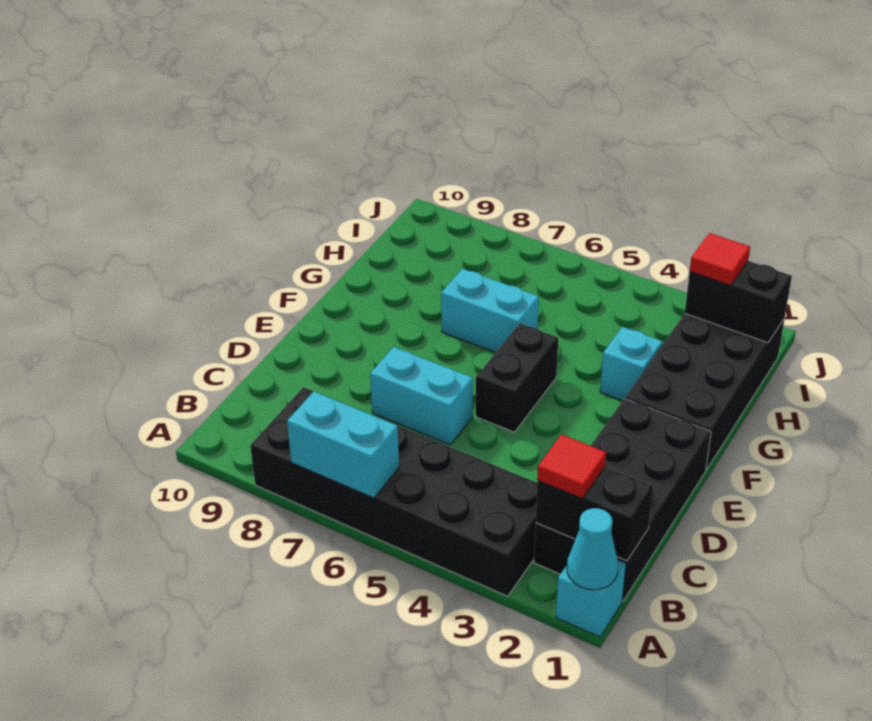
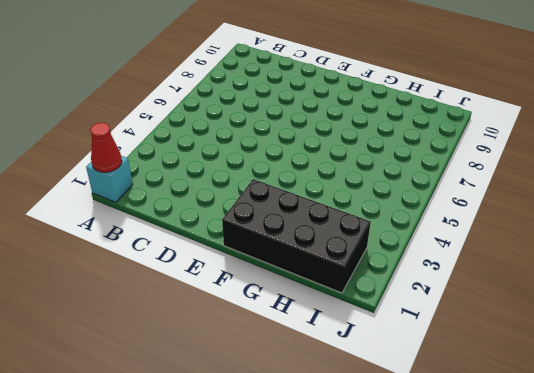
red cone A1 level 2 -> cyan cone A1 level 2
none -> black brick A3:B8 level 1
none -> black brick B1:E2 level 1
none -> cyan brick D6:D7 level 1

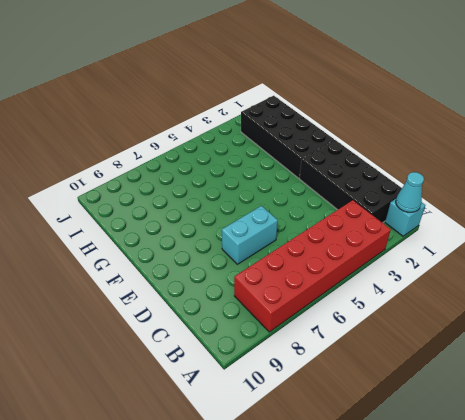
red brick A3:B8 level 1 -> black brick A3:B8 level 1
none -> black brick E5:F5 level 1
none -> cyan brick G3 level 1
none -> cyan brick G6:G7 level 1

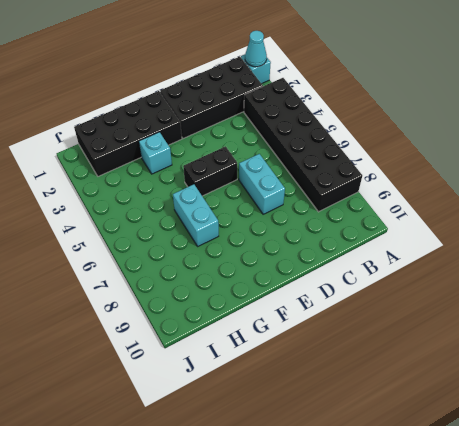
none -> cyan brick A6:A7 level 2
none -> black brick B1:B2 level 2
none -> black brick I1:I2 level 2

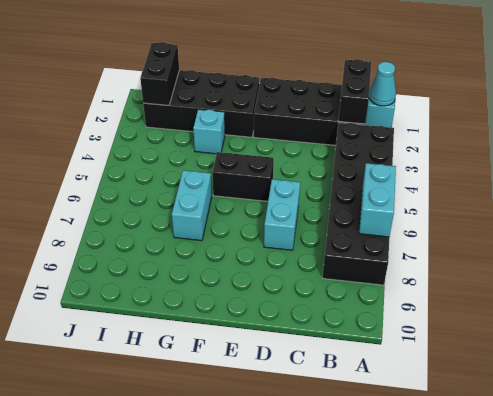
none -> red tile B2 level 3
none -> red tile I2 level 3

